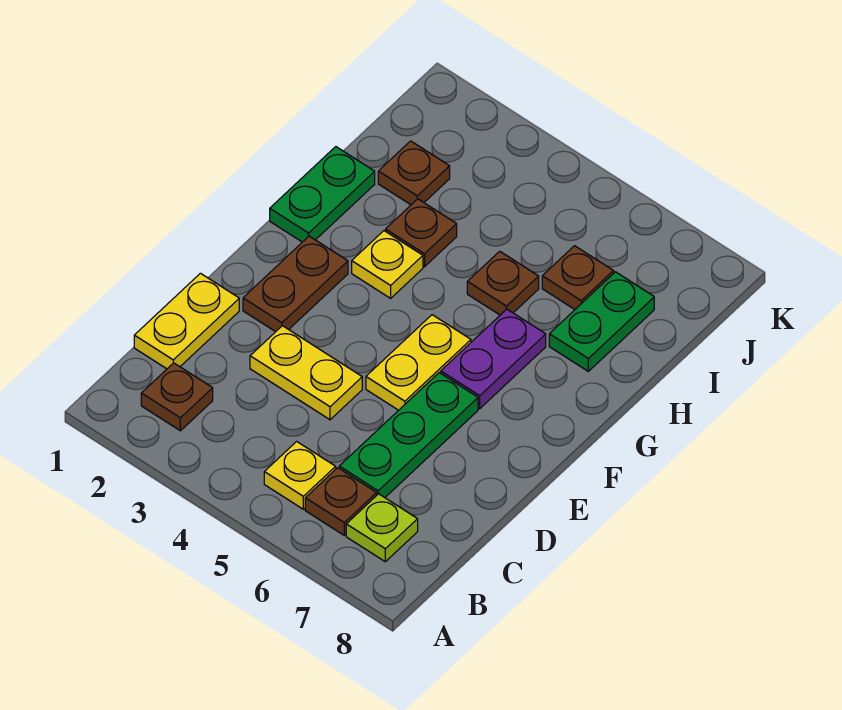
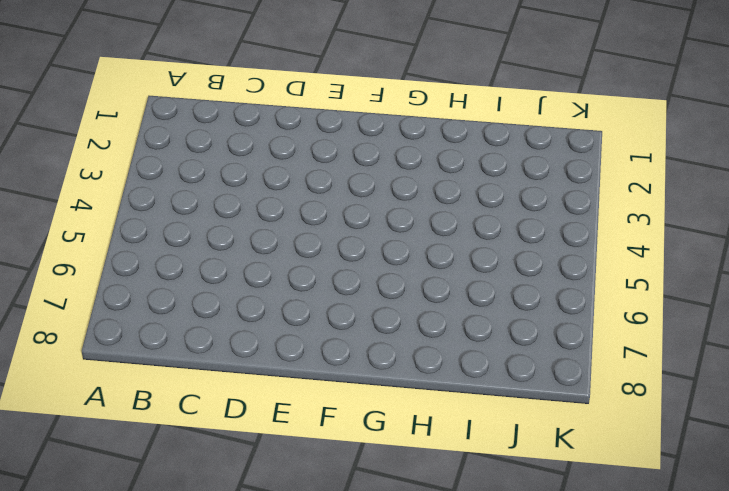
none -> brown plate B2 level 1
none -> yellow plate B5 level 1
none -> brown plate B6 level 1

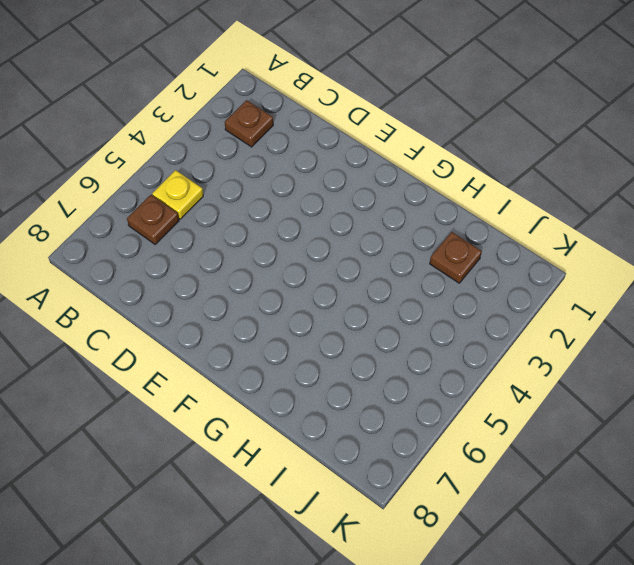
none -> lime plate B7 level 1
none -> yellow plate C1:D1 level 1
none -> green plate C6:E6 level 1

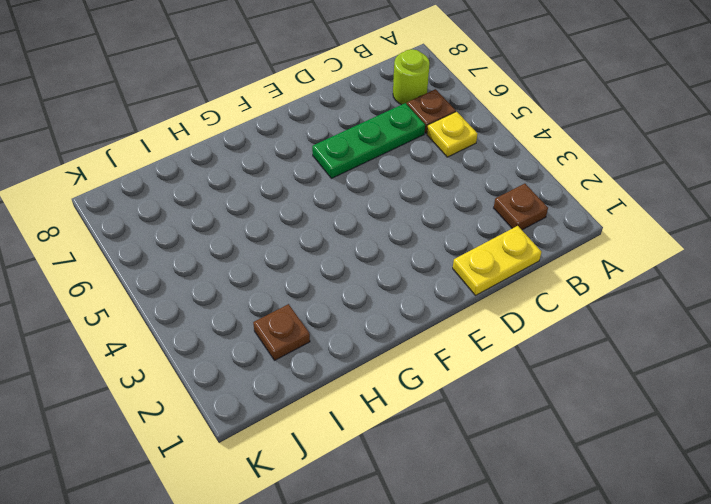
lime round brick B7 level 1 -> lime plate B7 level 1
none -> yellow plate D3:D4 level 1
none -> brown plate E2:F2 level 1
none -> yellow plate E5:F5 level 1

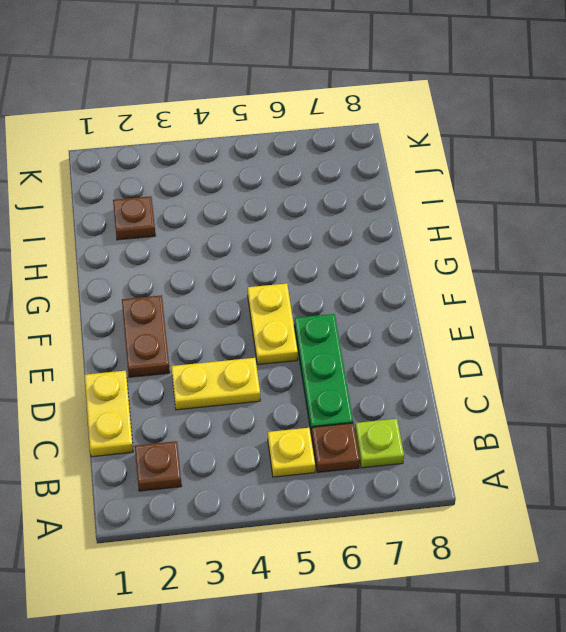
none -> purple plate F6:G6 level 1
none -> green plate G1:H1 level 1
none -> yellow plate G3 level 1

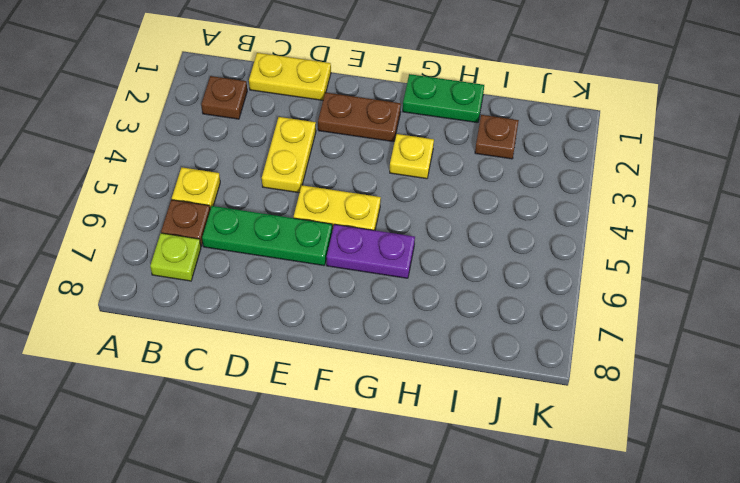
none -> brown plate H3 level 1
none -> brown plate H5 level 1
none -> green plate H7:I7 level 1

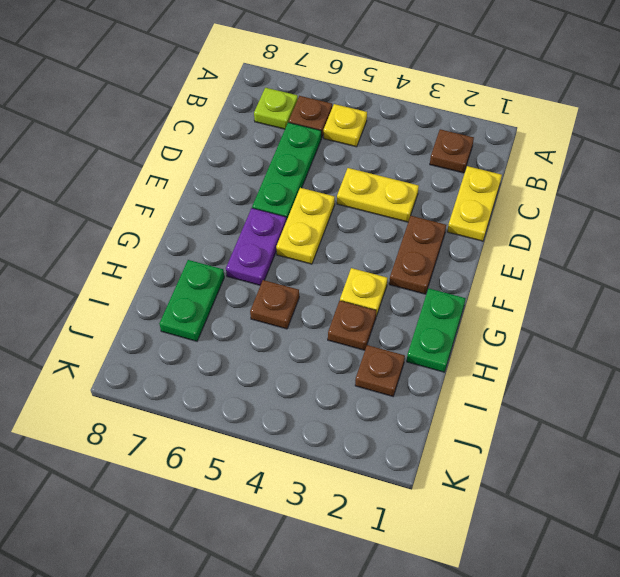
none -> brown plate I6 level 1

